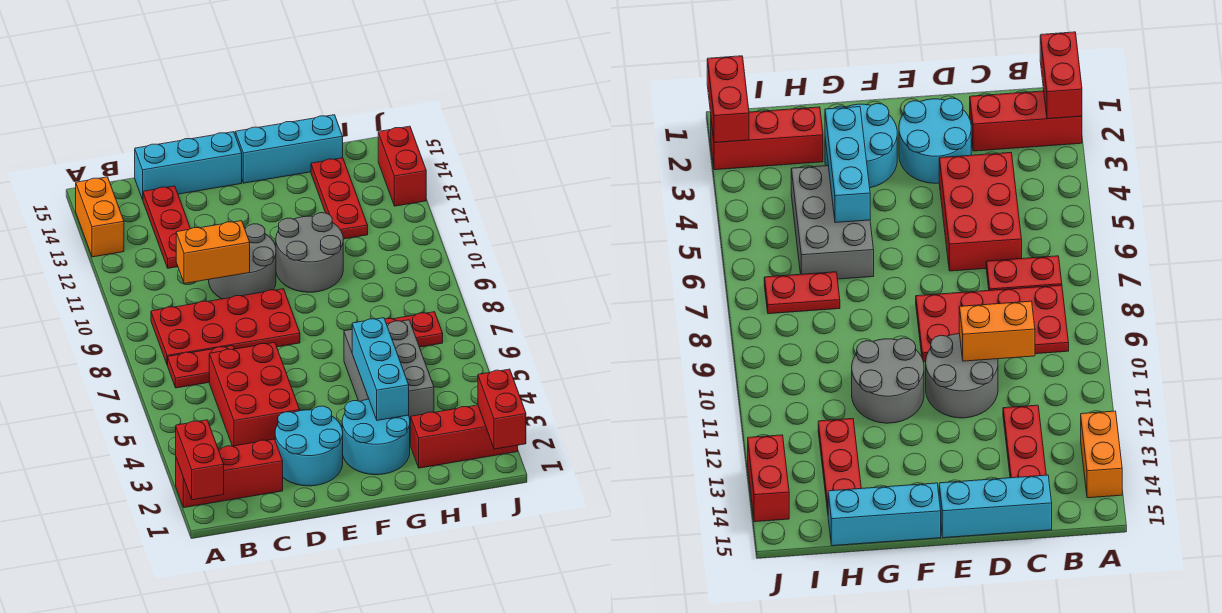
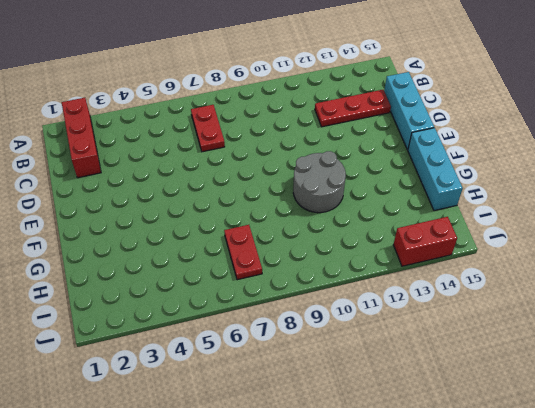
none -> orange brick A13:A14 level 1
none -> red plate B8:E9 level 1
none -> red brick C4:D6 level 1

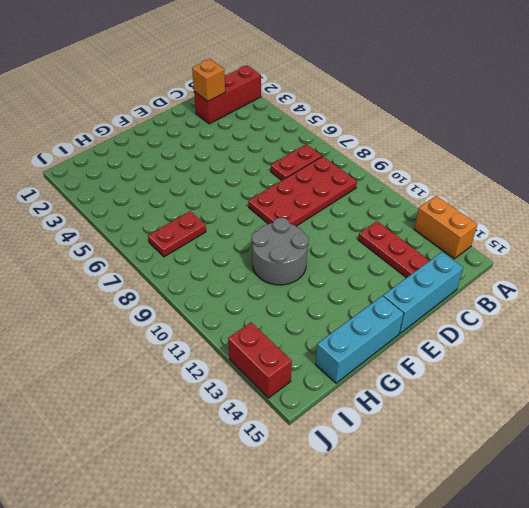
orange brick C2 level 2 -> none
none -> red brick C4:D6 level 1
none -> cyan round brick D2:E3 level 1
none -> grey round brick D10:E11 level 1

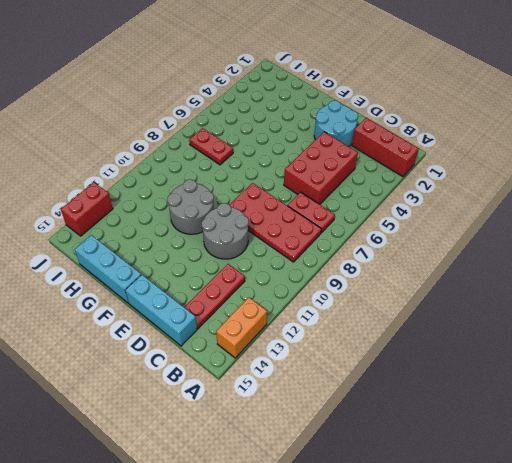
none -> cyan round brick F2:G3 level 1
none -> grey brick G4:H6 level 1
none -> red brick H2:J2 level 1

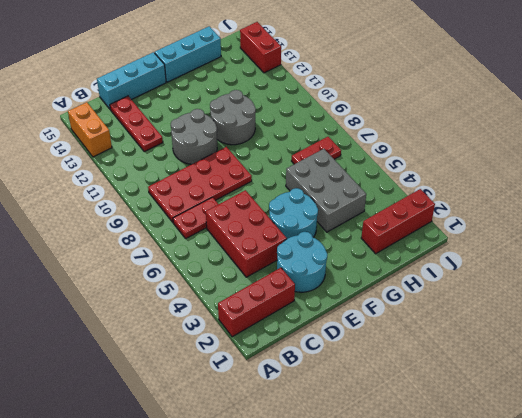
cyan round brick E4:F5 level 1 -> cyan round brick F2:G3 level 1
none -> red plate H12:H14 level 1
none -> red brick A1:A2 level 2
none -> orange brick C10:D10 level 2

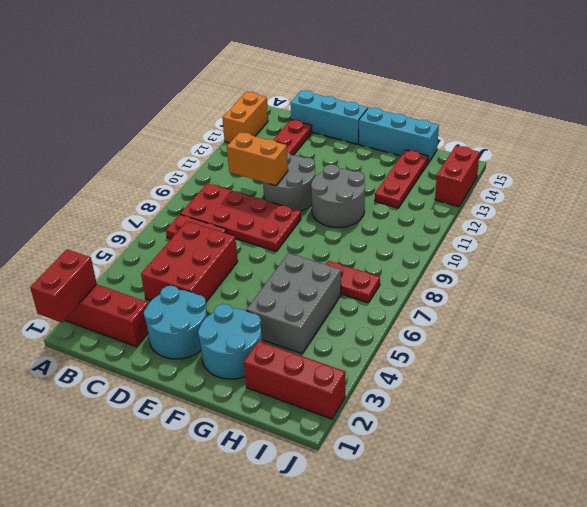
none -> cyan brick G3:G5 level 2
none -> red brick J1:J2 level 2

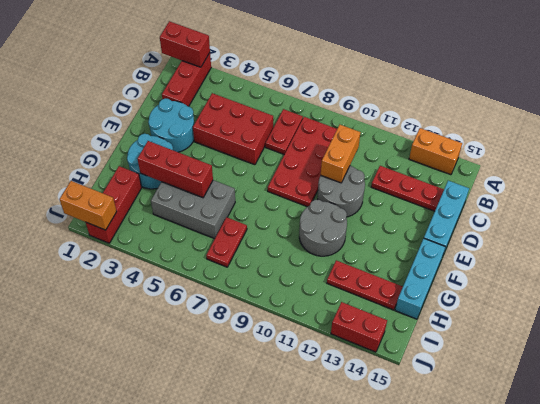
red brick G3:G5 level 2 -> cyan brick G3:G5 level 2
orange brick J1:J2 level 2 -> red brick J1:J2 level 2

